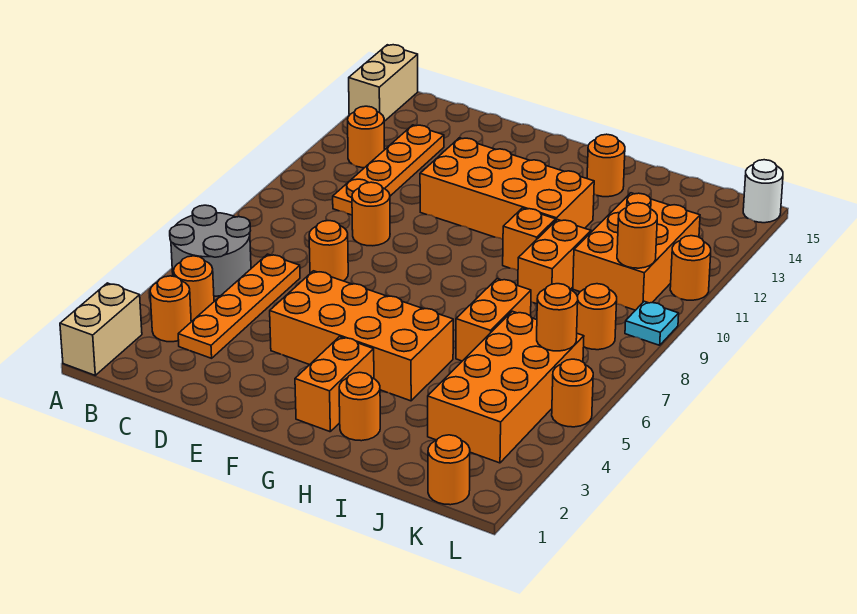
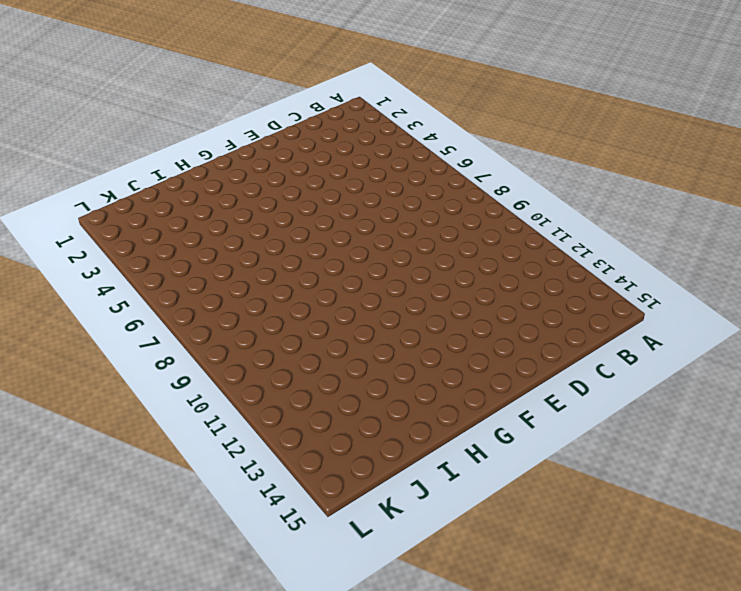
none -> tan brick A1:A2 level 1
none -> grey round brick A5:B6 level 1
none -> tan brick A14:A15 level 1

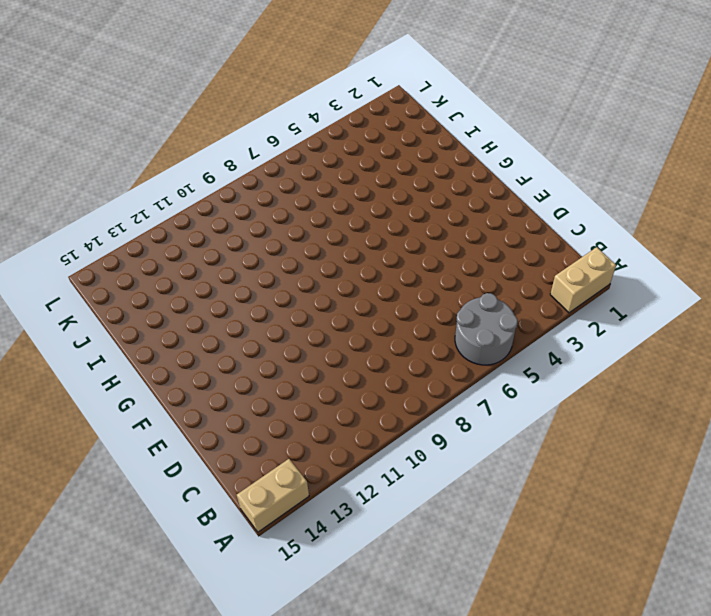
none -> orange round brick B3 level 1
none -> orange round brick B4 level 1
none -> orange round brick B12 level 1

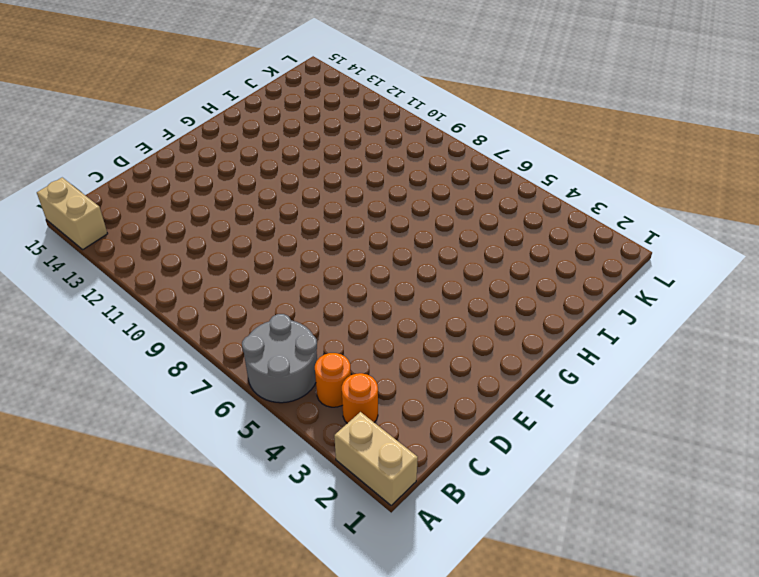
none -> orange round brick B12 level 1
none -> orange plate C3:C6 level 1
none -> orange plate C10:C13 level 1

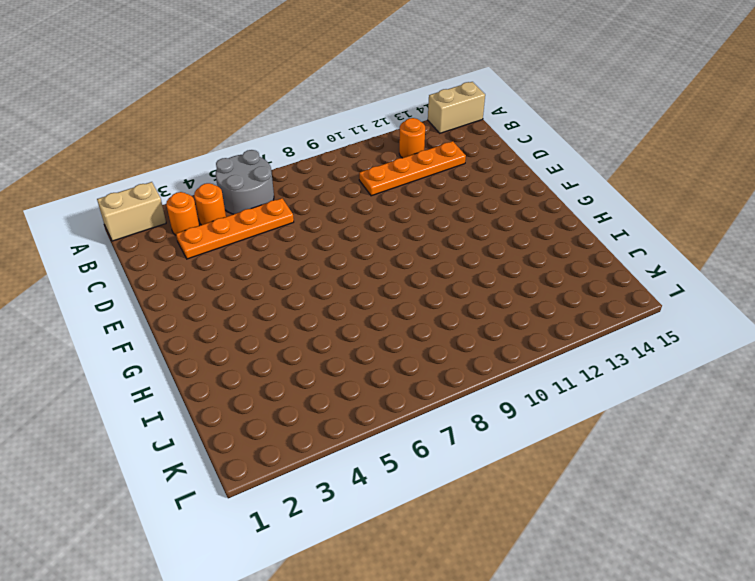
none -> orange round brick D7 level 1
none -> orange round brick D9 level 1
none -> orange brick E4:H5 level 1

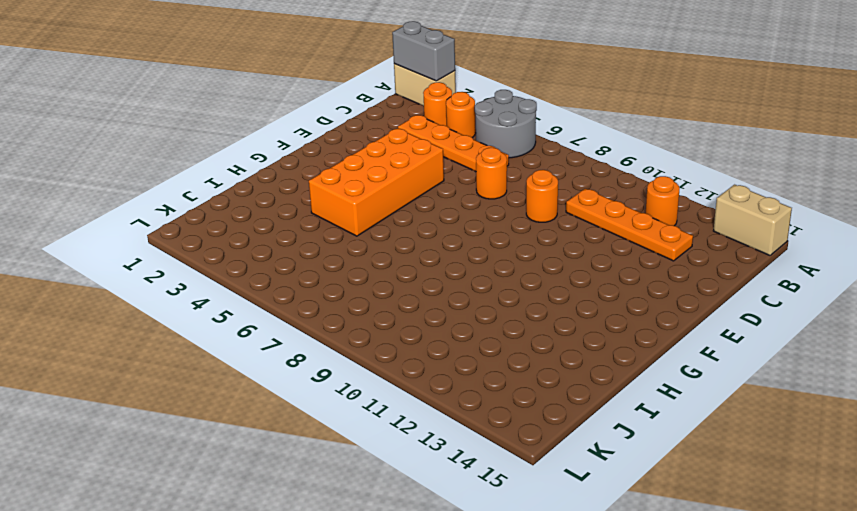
grey brick A1:A2 level 2 -> none
none -> orange brick E11:H12 level 1
none -> orange brick G2:G3 level 1
none -> orange round brick H2 level 1

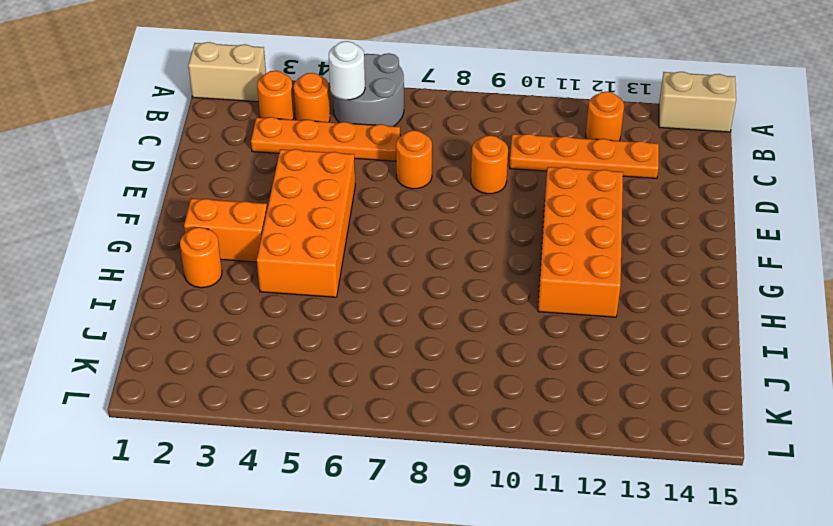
white round brick B5 level 2 -> white round brick L15 level 1
none -> orange brick H10 level 1
none -> orange round brick H14 level 1
none -> orange brick I6:I7 level 1

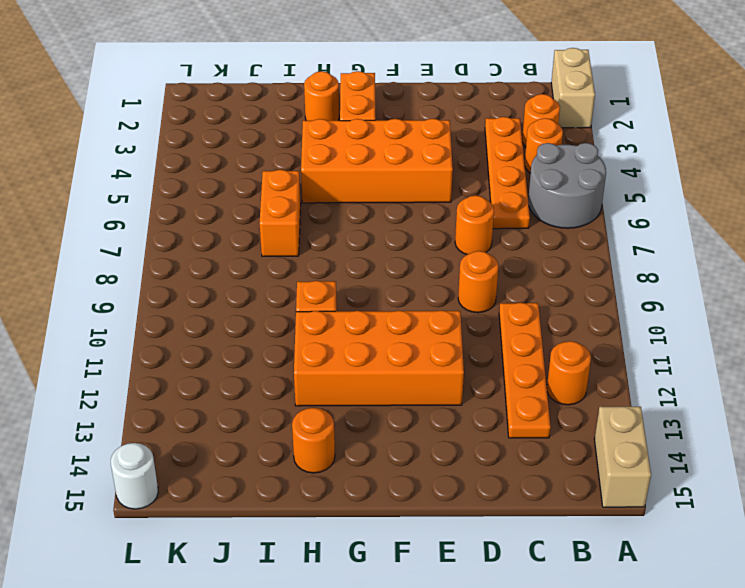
none -> orange brick I9:I10 level 1
none -> orange brick J3:K6 level 1
none -> orange brick J10:K12 level 1

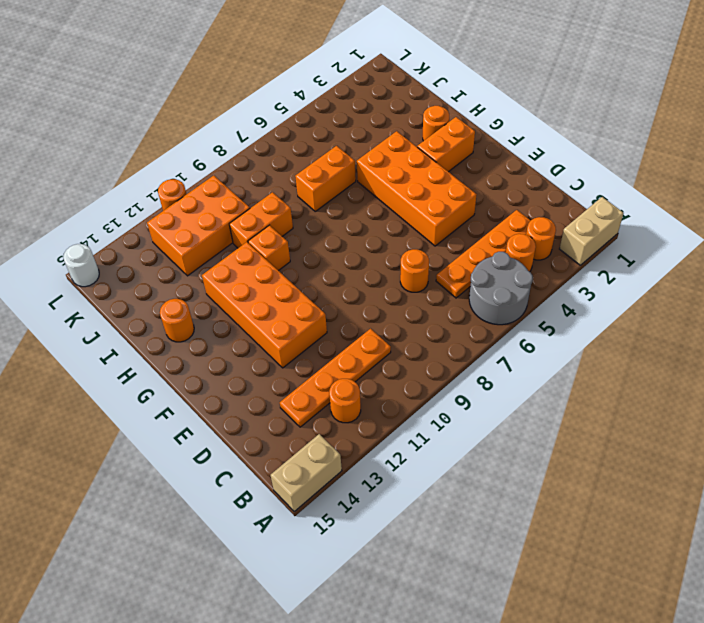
none -> orange round brick D9 level 1
none -> orange brick J3:K6 level 1
none -> orange round brick K1 level 1

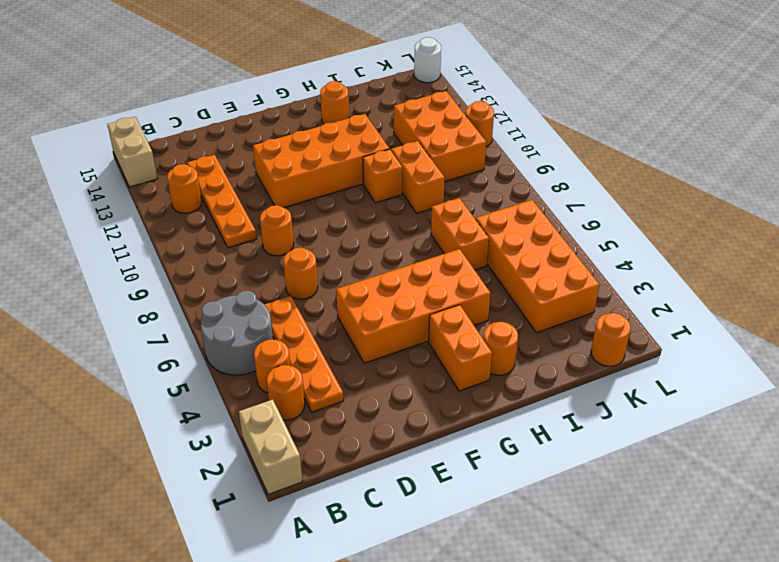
none -> orange round brick K8 level 1
none -> orange round brick L5 level 1
none -> cyan plate L9 level 1

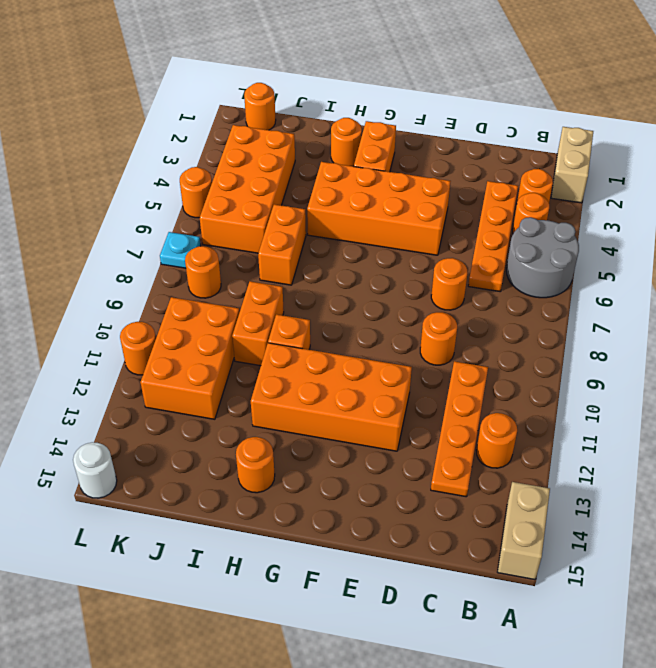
cyan plate L7 level 1 -> cyan plate L9 level 1
none -> orange round brick K6 level 2
none -> orange round brick K10 level 2

